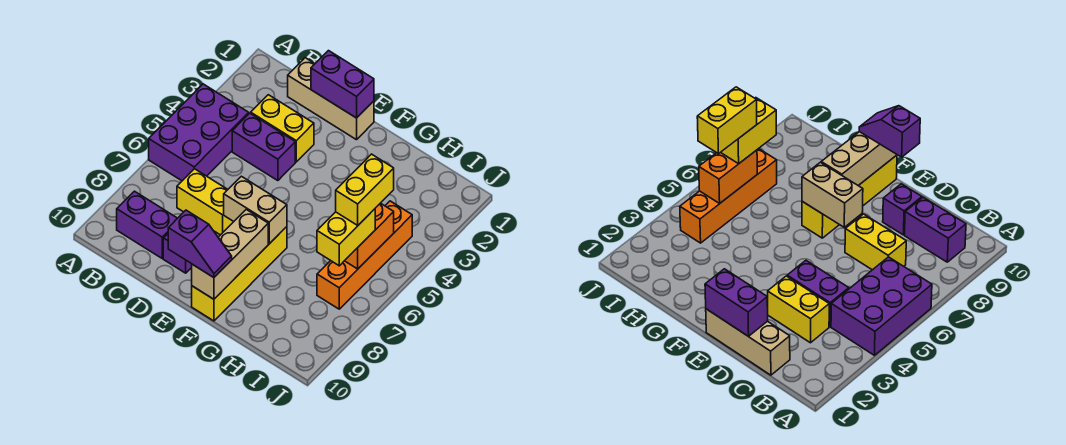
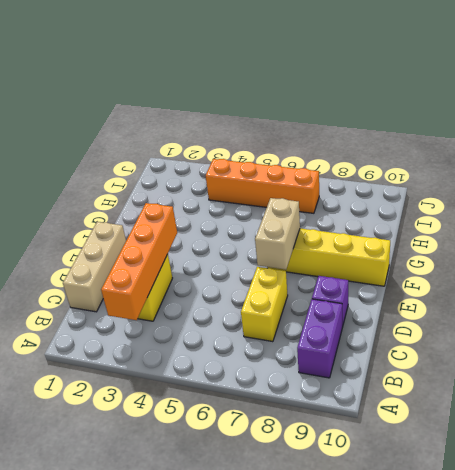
orange brick B3:E3 level 2 -> none
none -> purple brick A4:B6 level 1
none -> purple brick C4:D4 level 1
none -> purple brick D1:E1 level 2

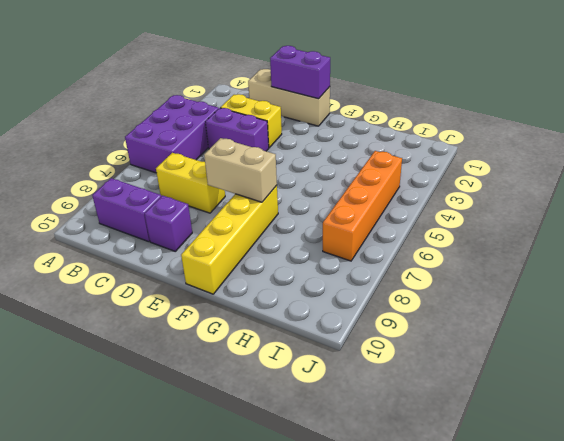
none -> tan brick F8:F10 level 2
none -> orange brick I5:I6 level 2
none -> purple slope E10:F10 level 3 top E

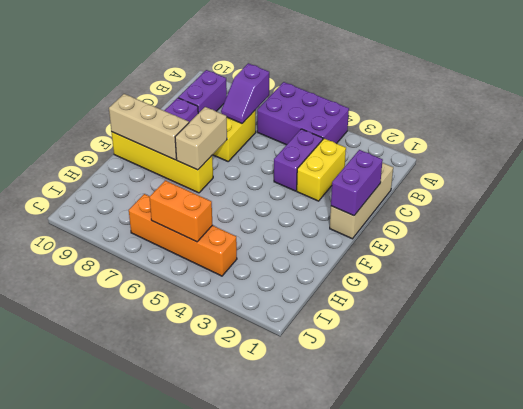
purple slope B7:C7 level 2 top B -> purple slope E10:F10 level 3 top E
none -> yellow brick I6:I7 level 3
none -> yellow brick I5:I6 level 4

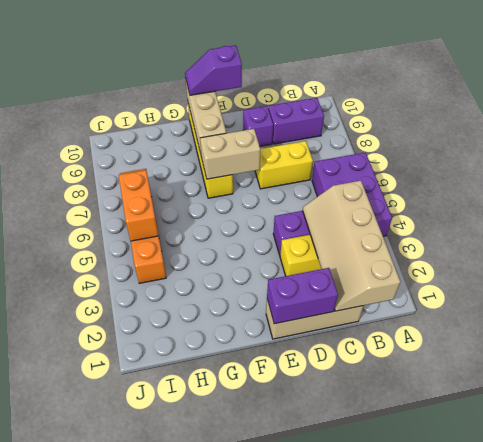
tan slope B1:C4 level 2 top B -> none
none -> yellow brick I6:I7 level 3
none -> yellow brick I5:I6 level 4

